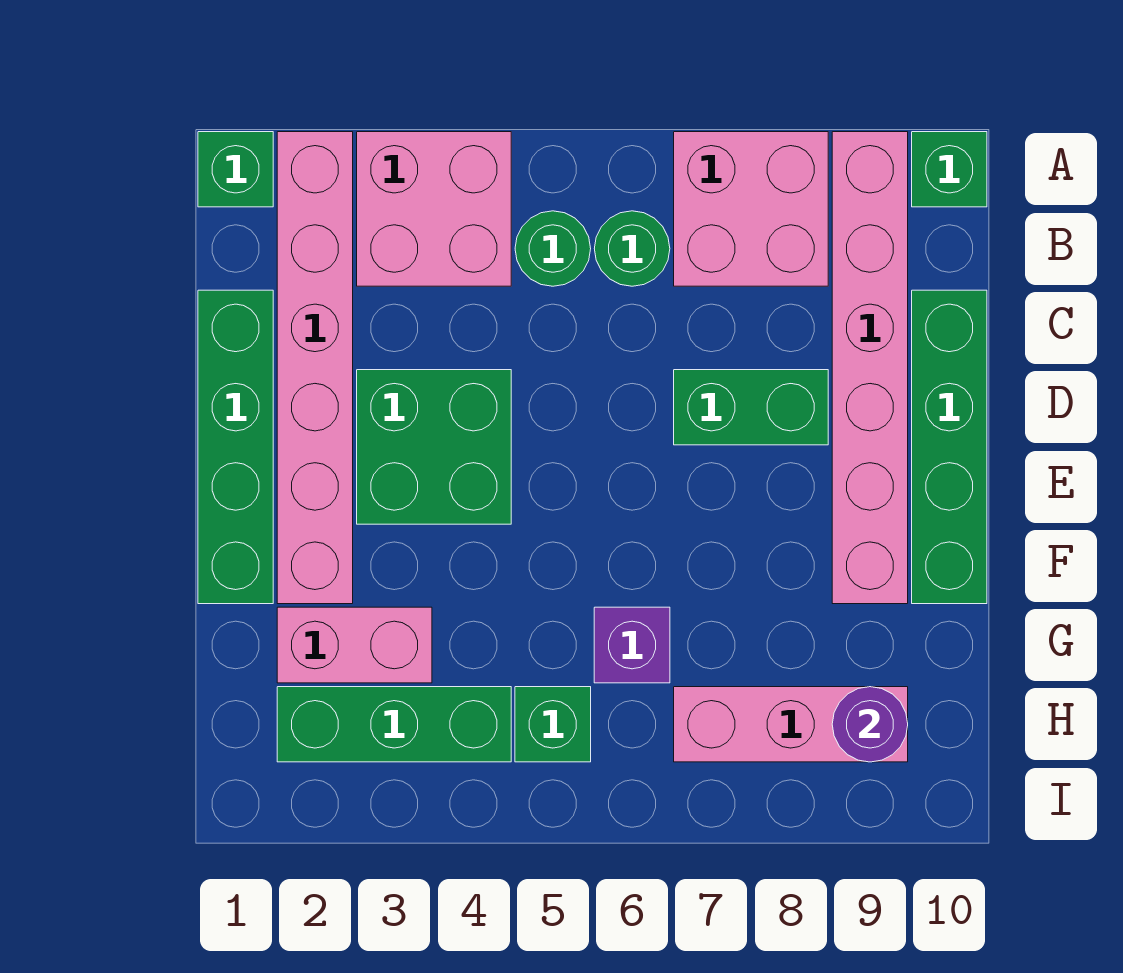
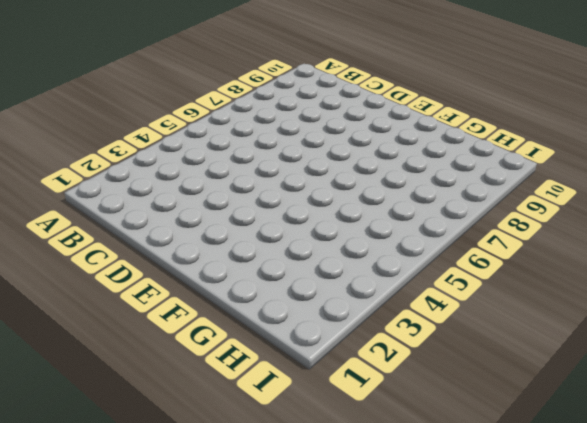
none -> green brick A1 level 1
none -> pink brick A2:F2 level 1
none -> pink brick A3:B4 level 1

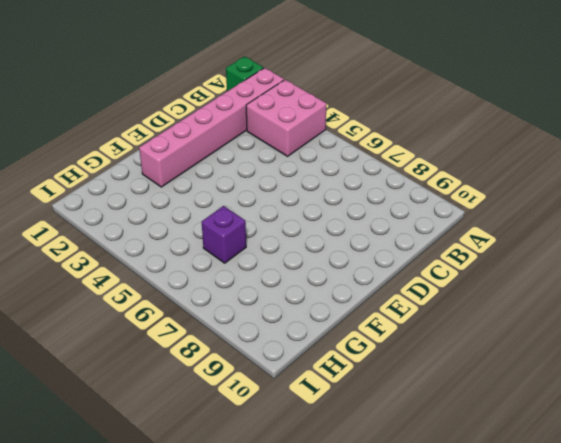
none -> pink brick A7:B8 level 1
none -> pink brick A9:F9 level 1
none -> green brick A10 level 1

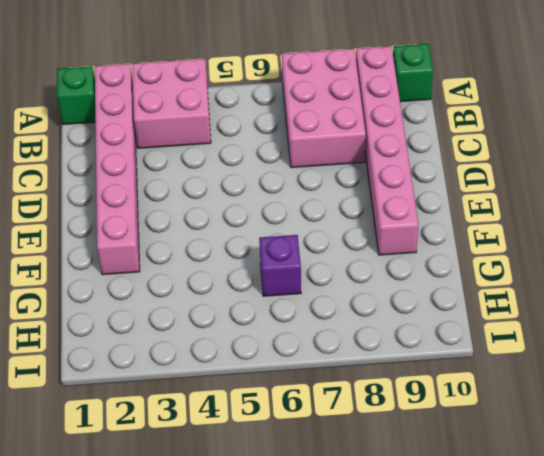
pink brick A7:C8 level 1 -> pink brick A7:B8 level 1
none -> green round brick B5 level 1
none -> green round brick B6 level 1
none -> green brick C1:F1 level 1

